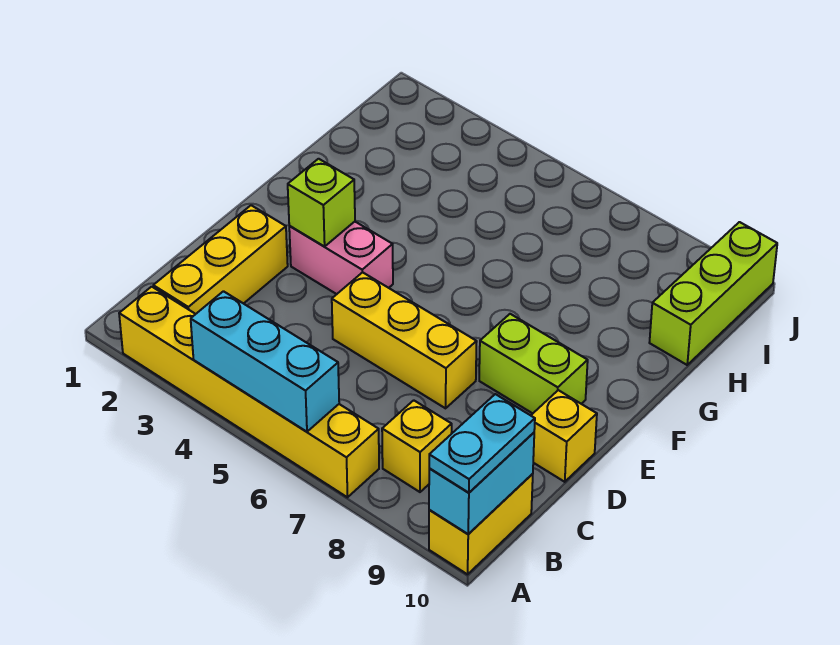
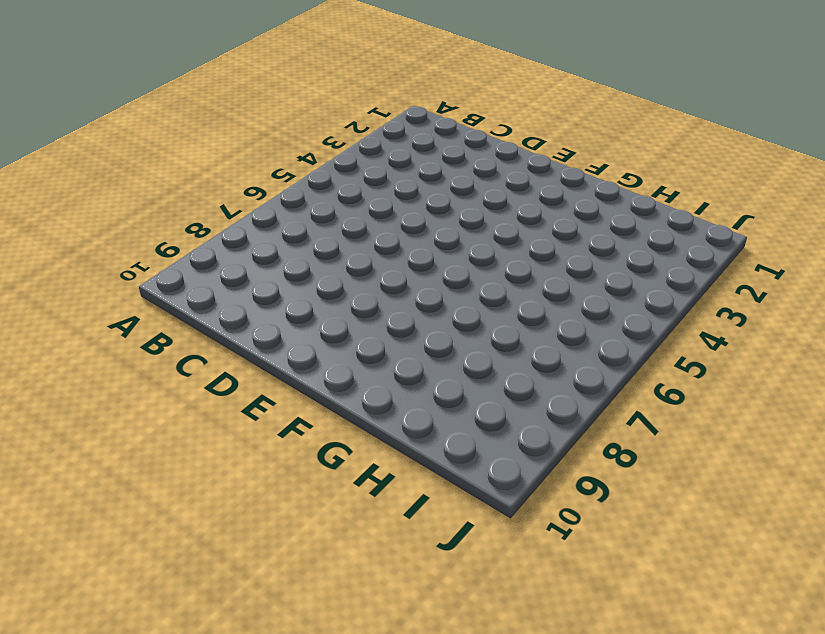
none -> yellow brick A2:A7 level 1
none -> yellow brick A10:B10 level 1
none -> yellow brick B2:D2 level 1

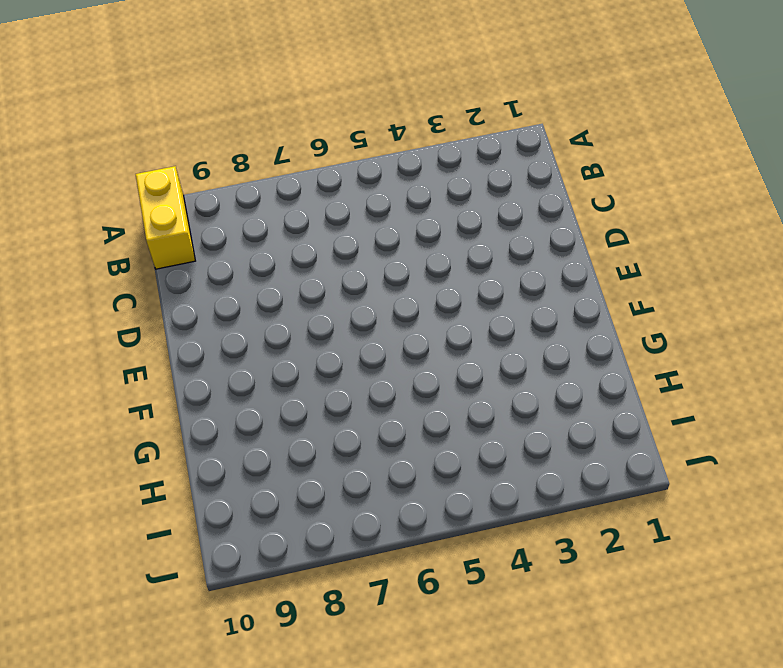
none -> yellow brick A2:A7 level 1
none -> yellow brick B2:D2 level 1
none -> yellow brick B8 level 1

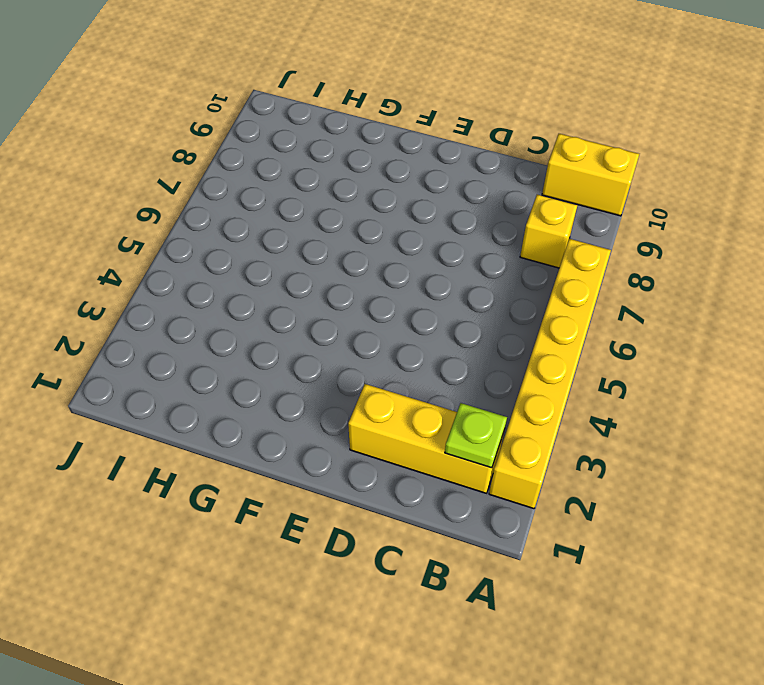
lime plate B2 level 2 -> none
none -> yellow brick D5:D7 level 1
none -> yellow brick D10 level 1
none -> pink brick E3:E4 level 1

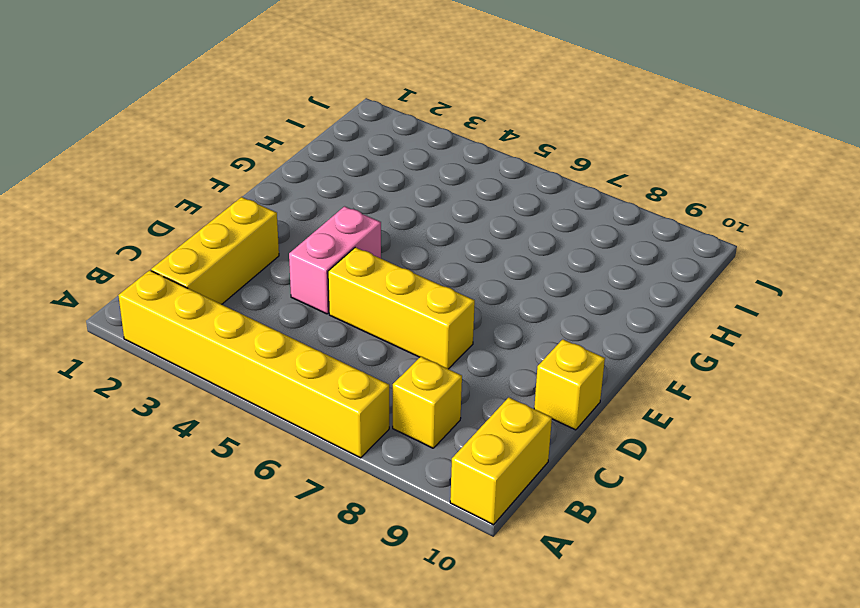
pink brick D4:E4 level 1 -> pink brick E3:E4 level 1
none -> lime brick E8:E9 level 1
none -> lime brick H10:J10 level 1
none -> cyan brick A4:A6 level 2

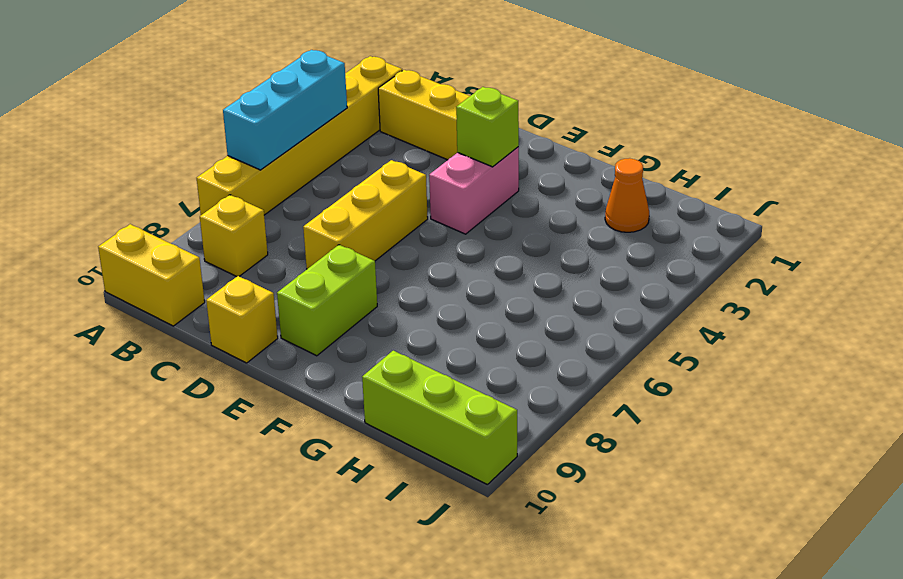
orange cone H2 level 1 -> none
none -> cyan brick A10:B10 level 2
none -> cyan plate A10:B10 level 3

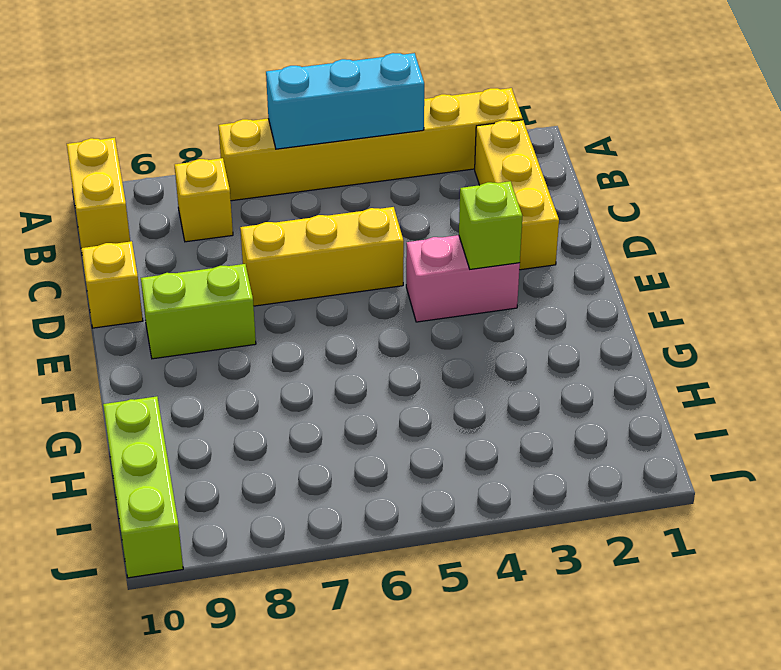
none -> cyan brick A10:B10 level 2
none -> cyan plate A10:B10 level 3

